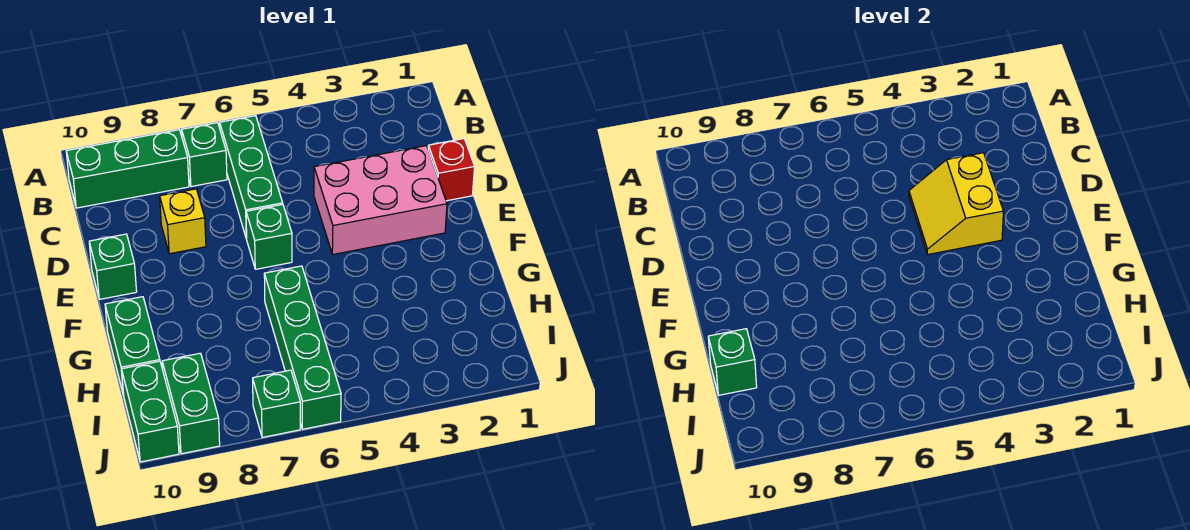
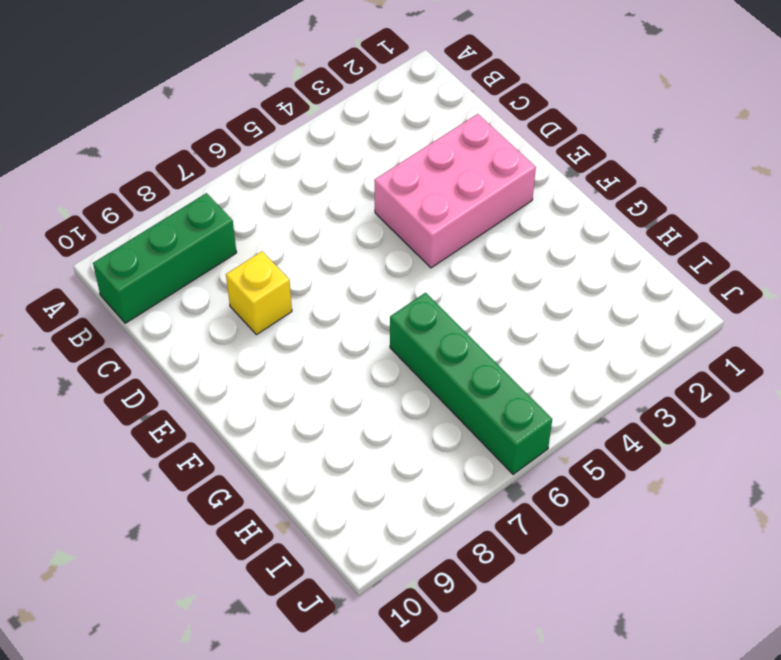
none -> green brick B6:D6 level 1
none -> green brick B7 level 1
none -> red brick D1 level 1

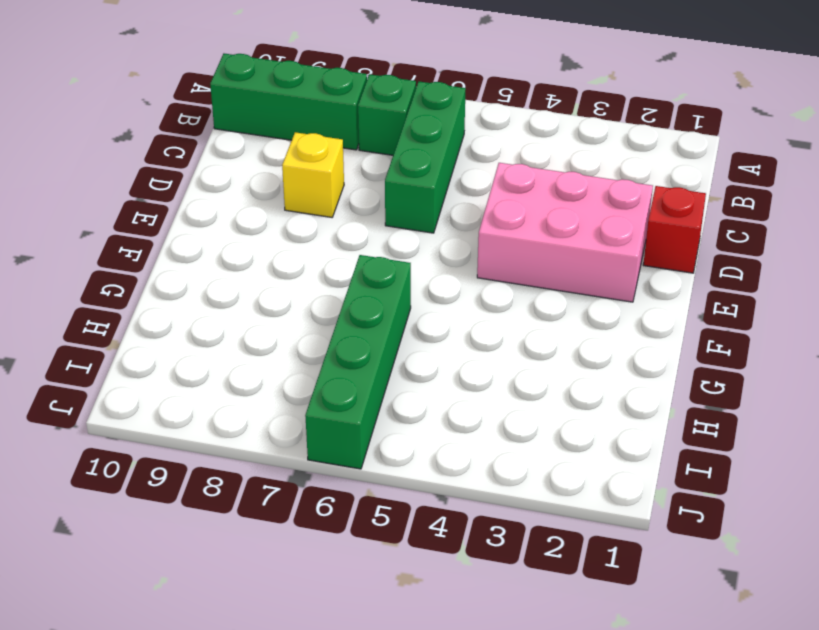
none -> green brick E6 level 1
none -> green brick E10 level 1
none -> green brick G10:H10 level 1

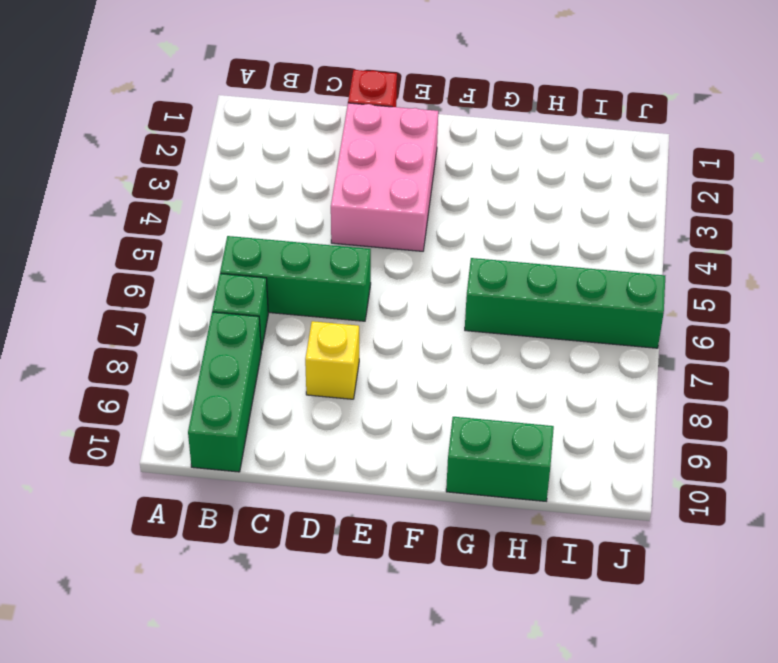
none -> green brick E6 level 1
none -> green brick E10 level 1
none -> green brick I9:J9 level 1

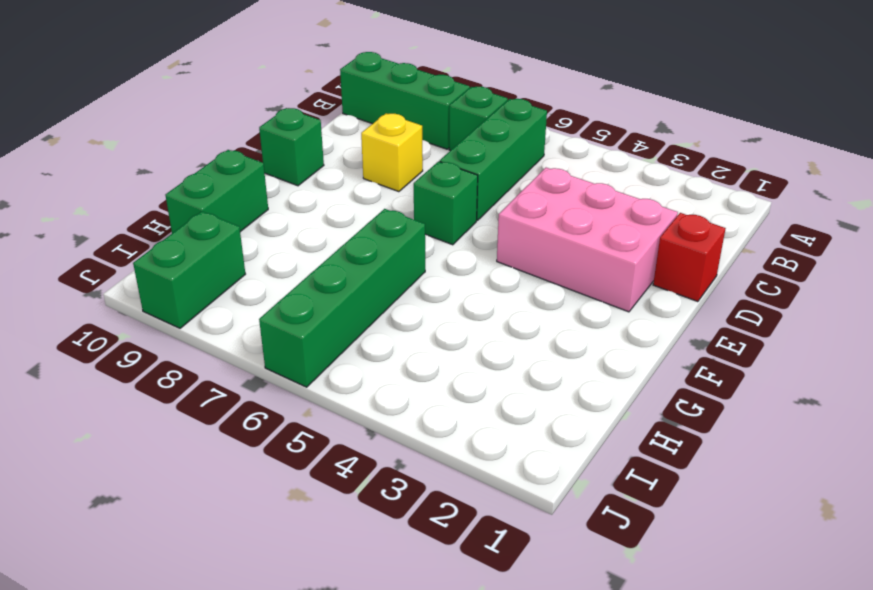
none -> green brick I10:J10 level 1
none -> green brick J7 level 1
none -> yellow slope D3:E4 level 2 top 3

